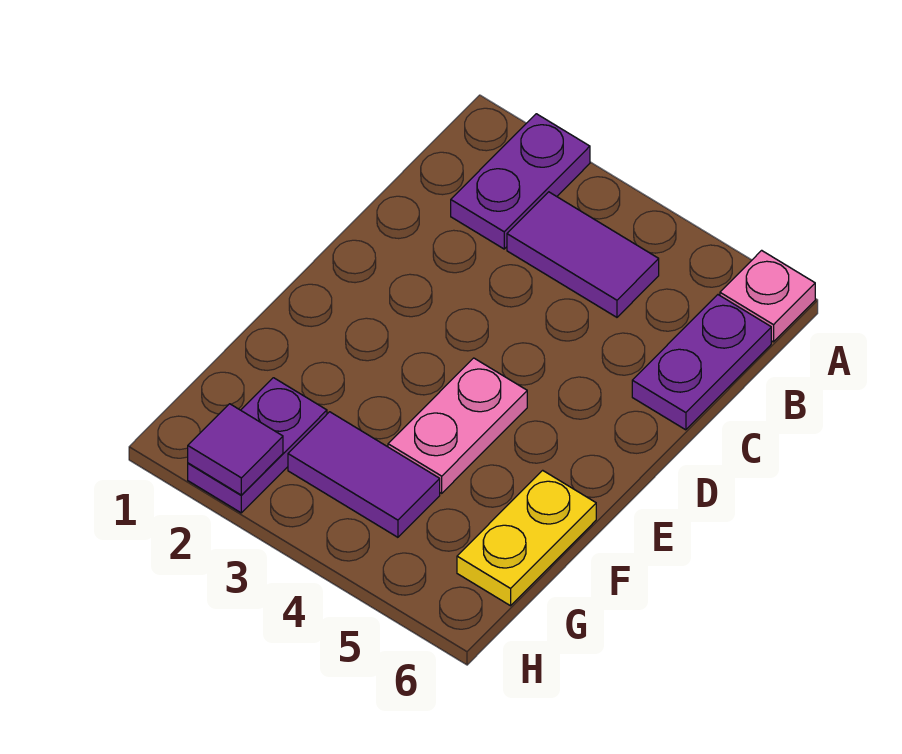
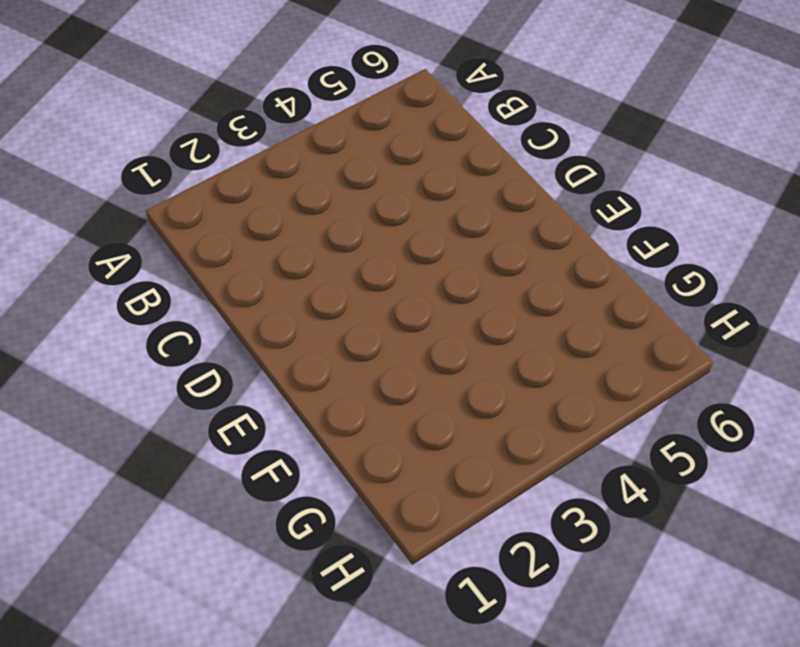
none -> purple plate A2:B2 level 1
none -> pink plate A6 level 1

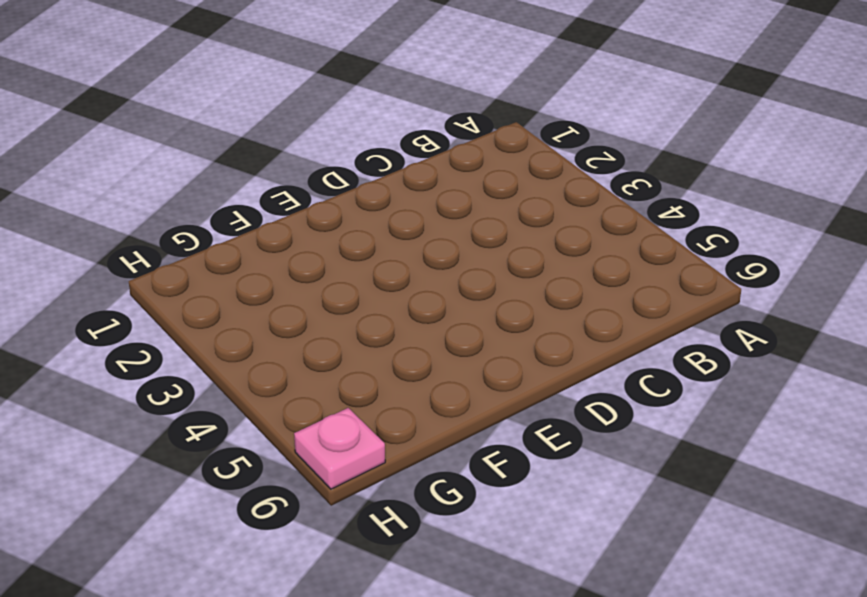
pink plate H6 level 1 -> pink plate A6 level 1
none -> purple plate A2:B2 level 1
none -> purple tile B3:B4 level 1

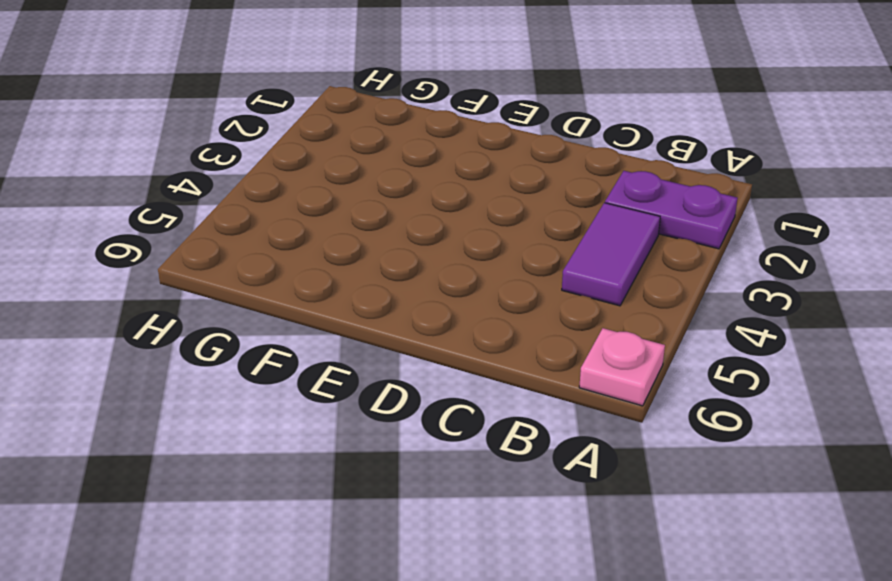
none -> purple plate B6:C6 level 1
none -> pink plate E4:F4 level 1

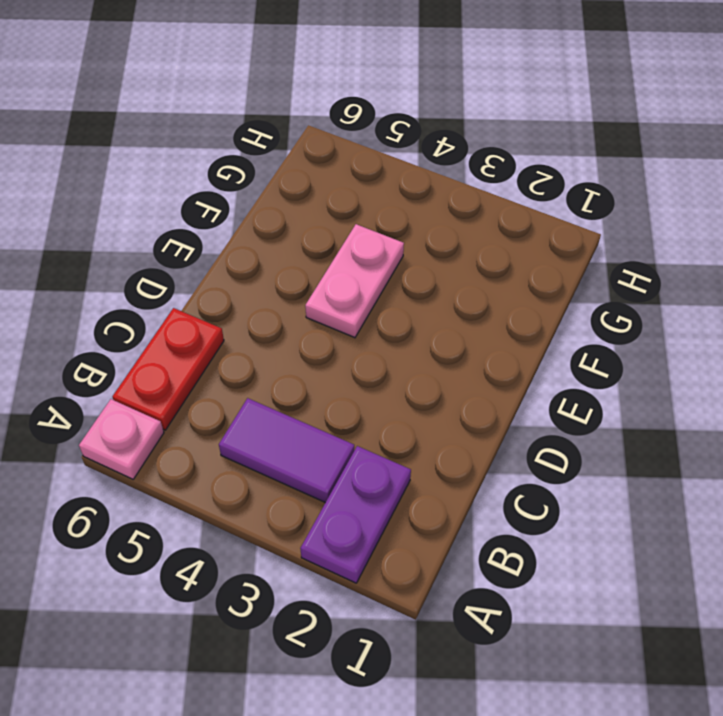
red plate B6:C6 level 1 -> purple plate B6:C6 level 1
none -> yellow plate F6:G6 level 1
none -> purple plate G2:H2 level 1

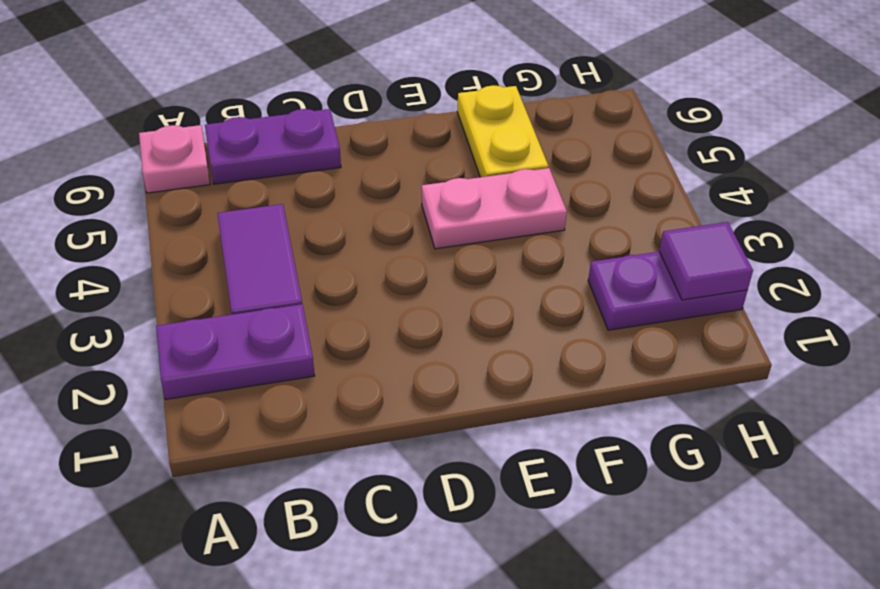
yellow plate F5:F6 level 1 -> yellow plate F6:G6 level 1
none -> purple tile G3:G4 level 1

